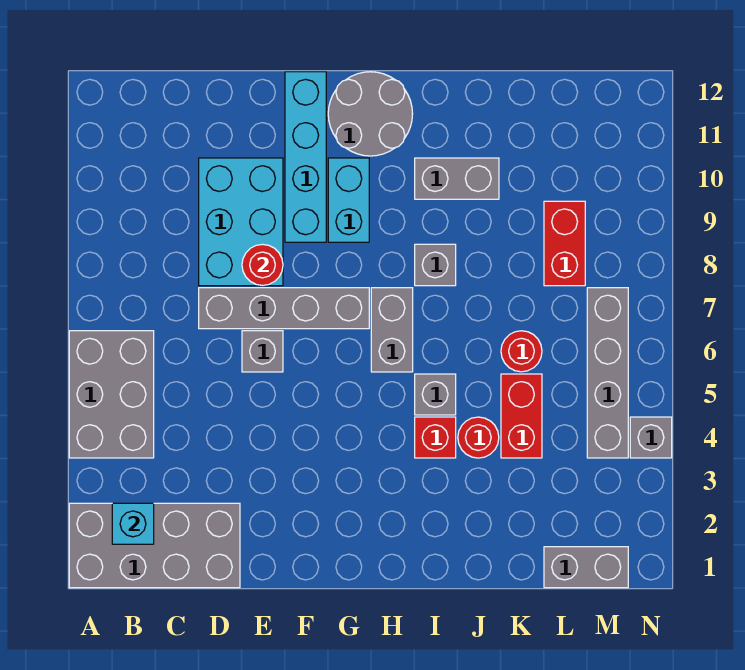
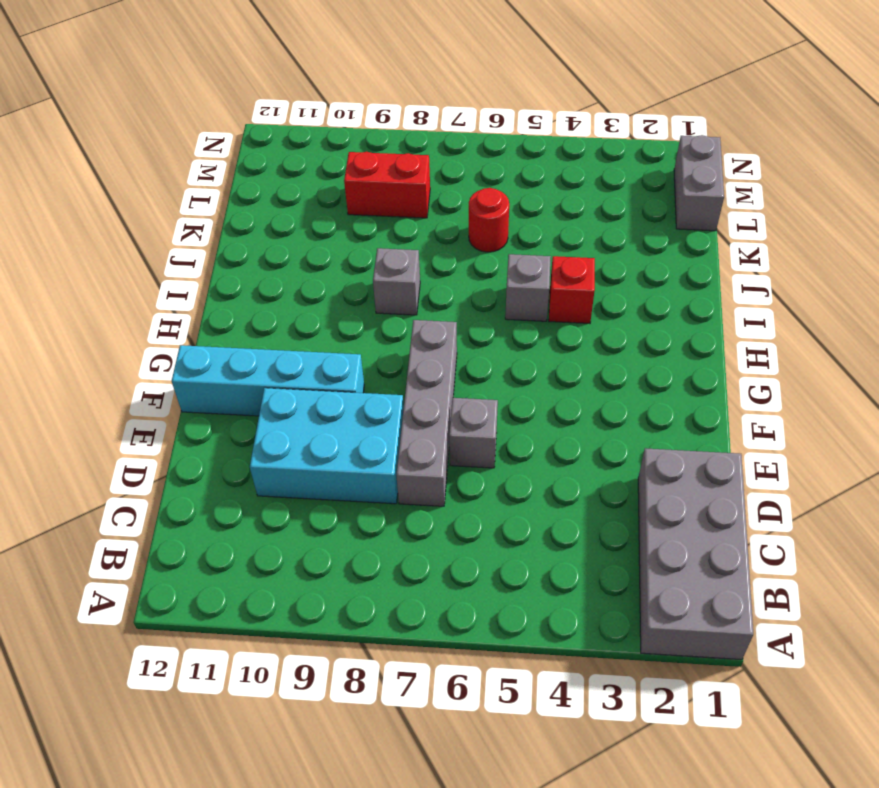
none -> grey brick A4:B6 level 1
none -> cyan brick G9:G10 level 1
none -> grey round brick G11:H12 level 1

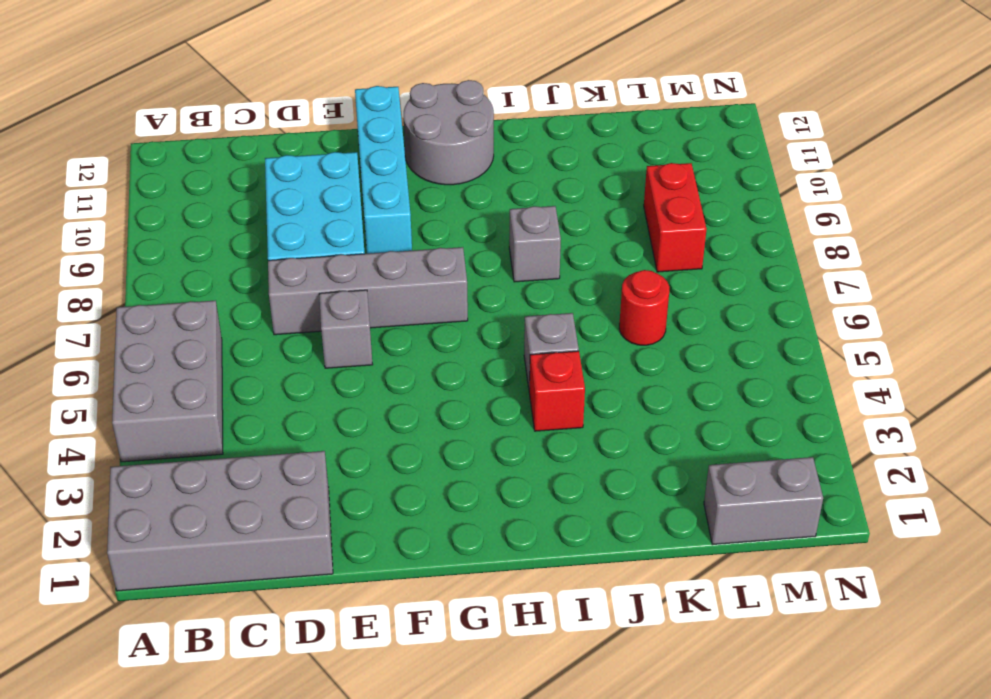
none -> cyan brick G9:G10 level 1
none -> grey brick H6:H7 level 1
none -> grey brick I10:J10 level 1

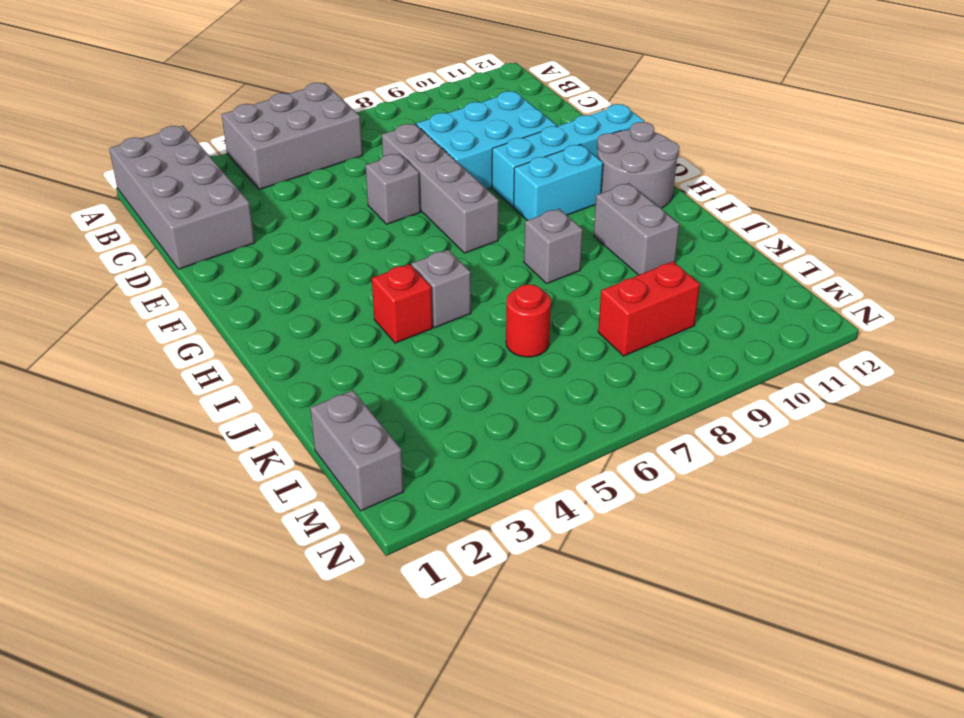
none -> grey brick H6:H7 level 1
none -> red round brick J4 level 1
none -> red brick K4:K5 level 1

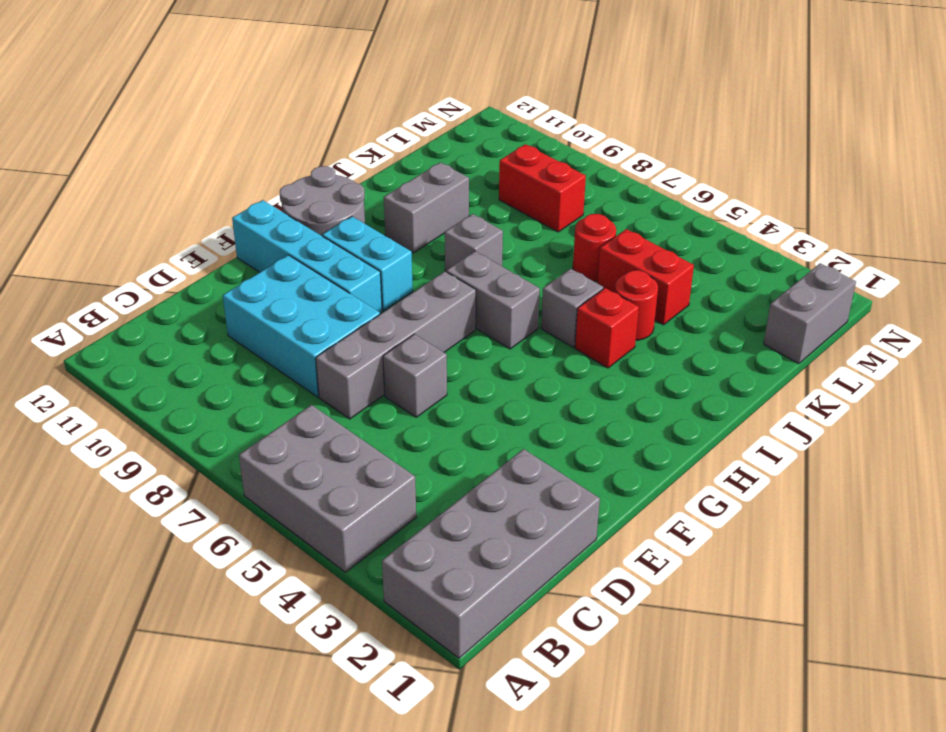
none -> grey brick M4:M7 level 1
none -> grey brick N4 level 1
none -> cyan brick B2 level 2

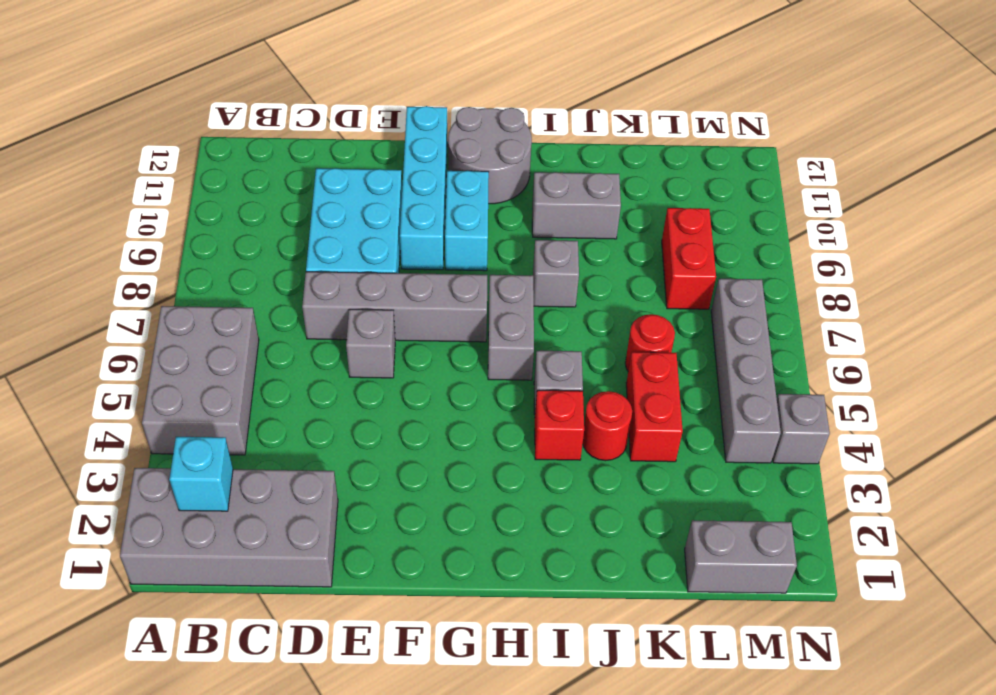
none -> red round brick E8 level 2

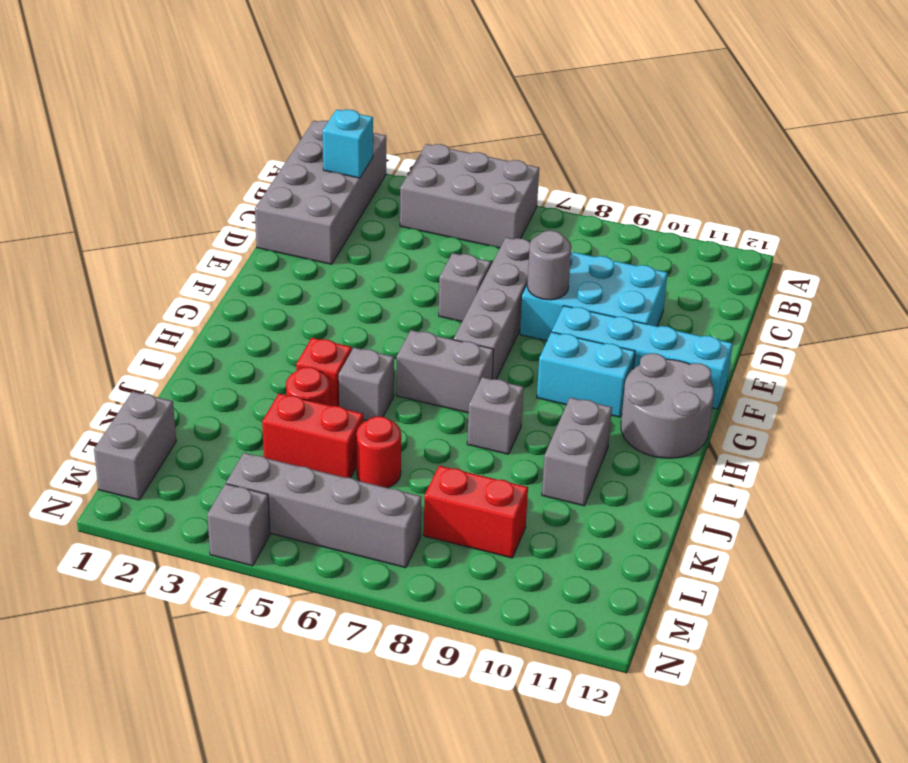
grey round brick E8 level 2 -> red round brick E8 level 2

